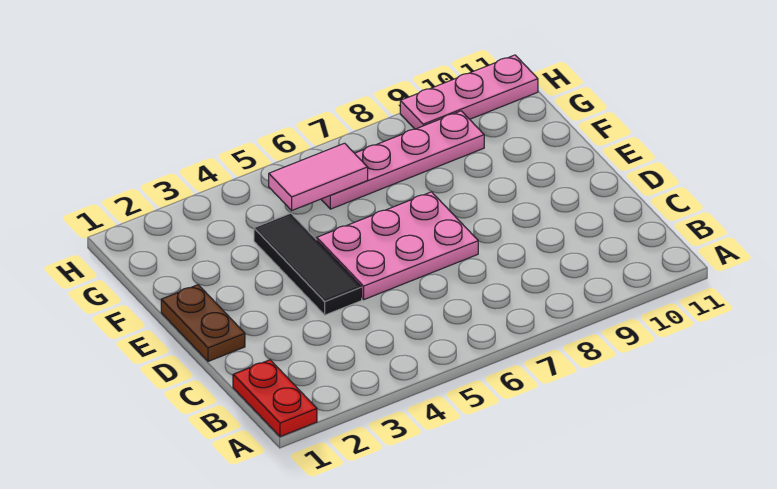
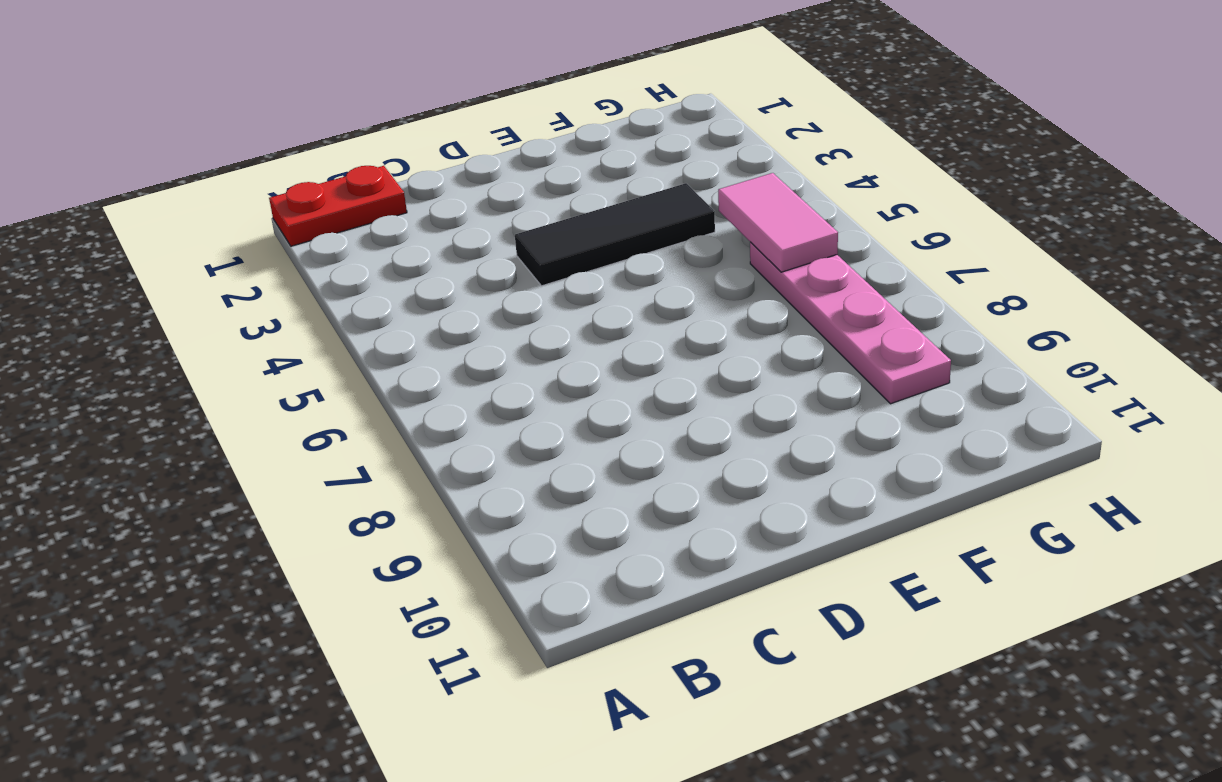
none -> brown plate D1:E1 level 1
none -> pink plate D5:E7 level 1

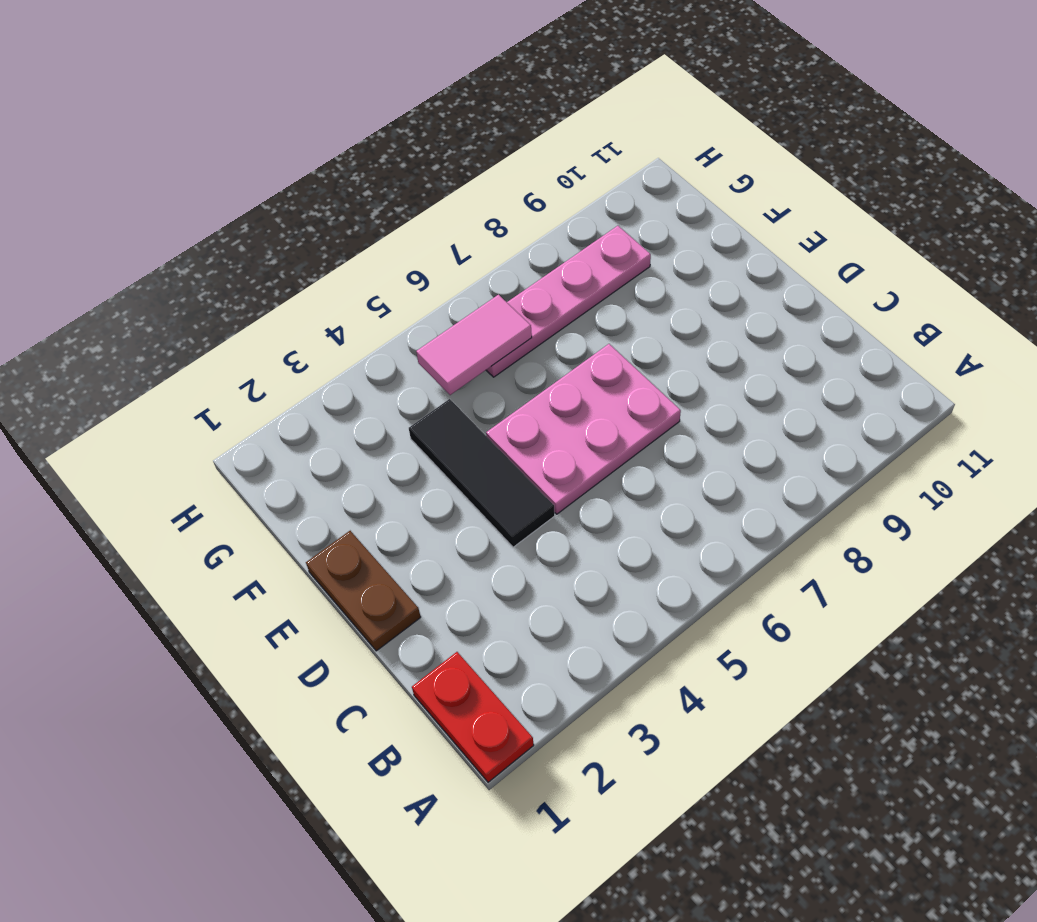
none -> pink plate H9:H11 level 1

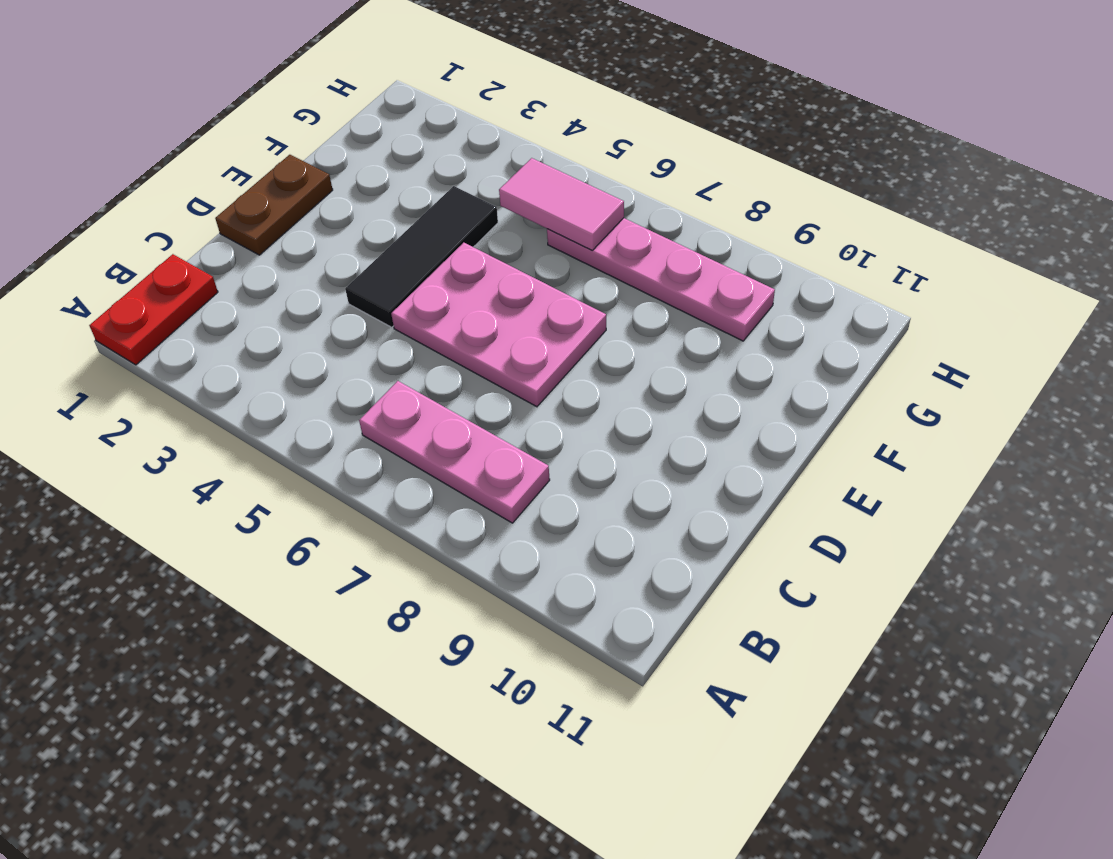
pink plate B6:B8 level 1 -> pink plate H9:H11 level 1

